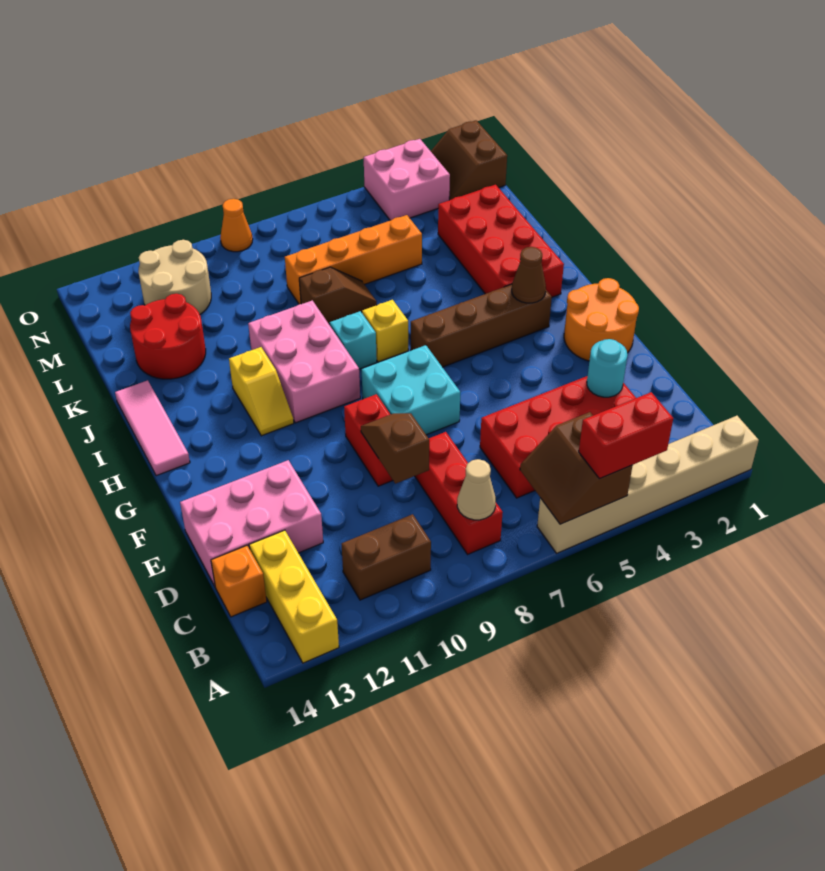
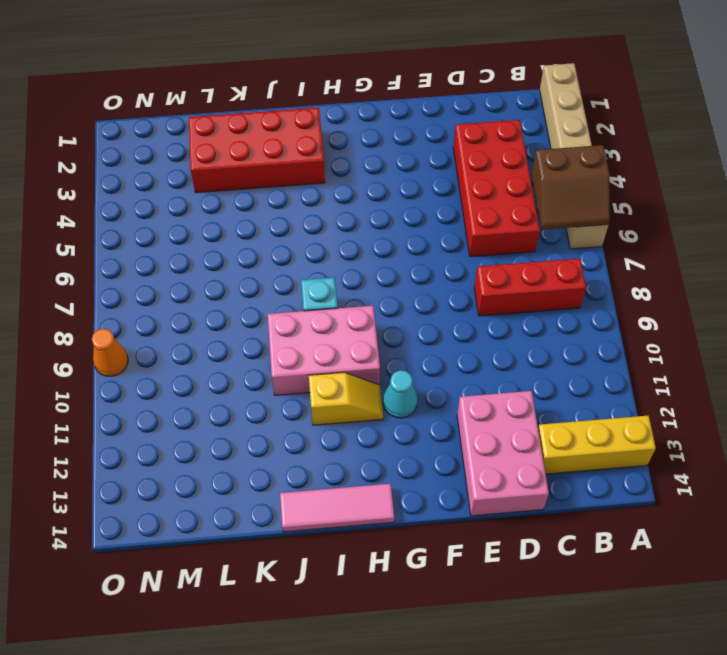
cyan cone G11 level 1 -> none
none -> brown brick B10:B11 level 1
none -> orange brick C14 level 1
none -> red brick E9:F9 level 1
none -> orange round brick F1:G2 level 1

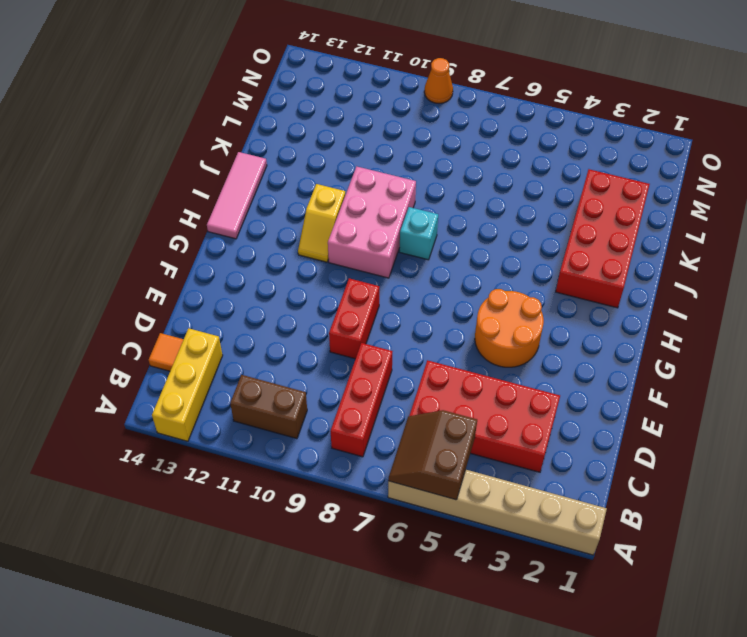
orange tile C14 level 1 -> orange brick C14 level 1
orange round brick F4:G5 level 1 -> orange round brick F1:G2 level 1
none -> pink brick D12:E14 level 1
none -> cyan brick F7:G8 level 1
none -> brown brick H3:H6 level 1
none -> yellow brick I7 level 1

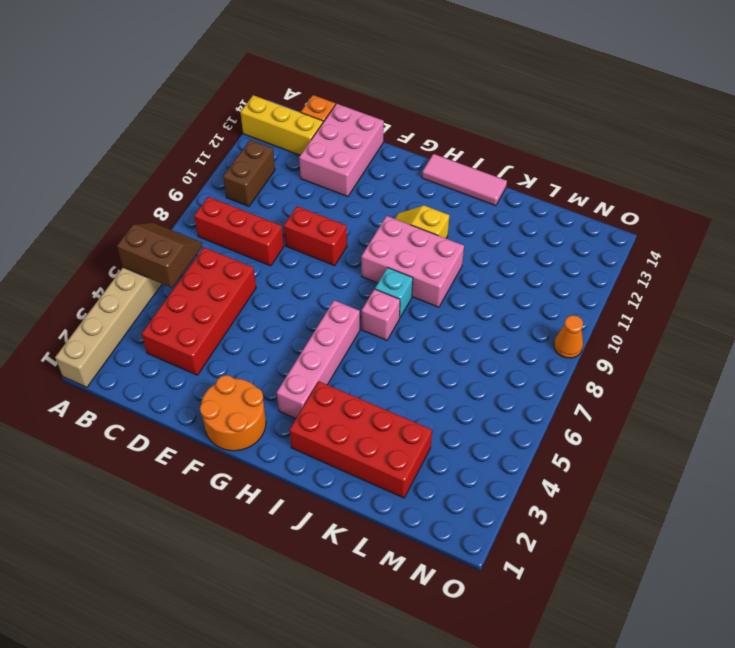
pink brick H3:H6 level 1 -> brown brick H3:H6 level 1
pink brick I7 level 1 -> yellow brick I7 level 1
none -> cyan brick F7:G8 level 1
none -> brown slope K7:K8 level 1 top 8
none -> red round brick K12:L13 level 1
none -> orange brick L5:L8 level 1

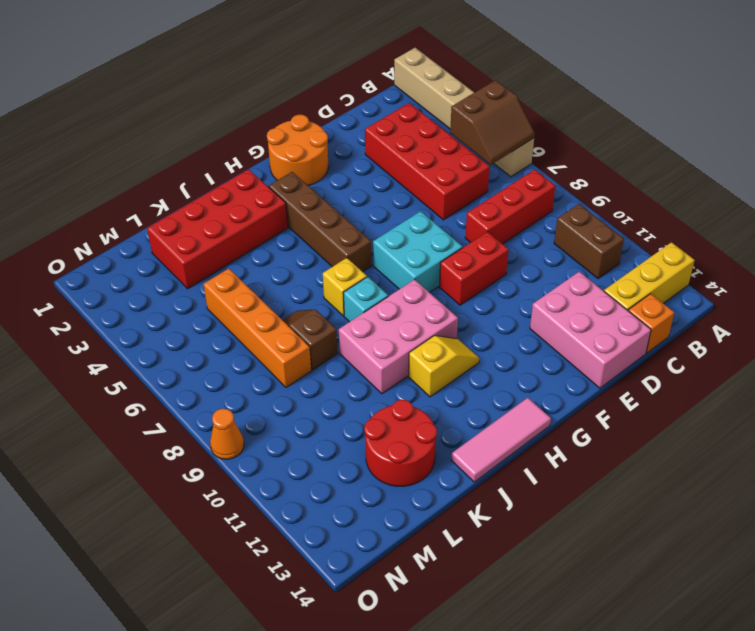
none -> tan round brick M11:N12 level 1
none -> brown slope N1:O2 level 1 top 1
none -> pink brick N3:O4 level 1
none -> tan cone B8 level 2

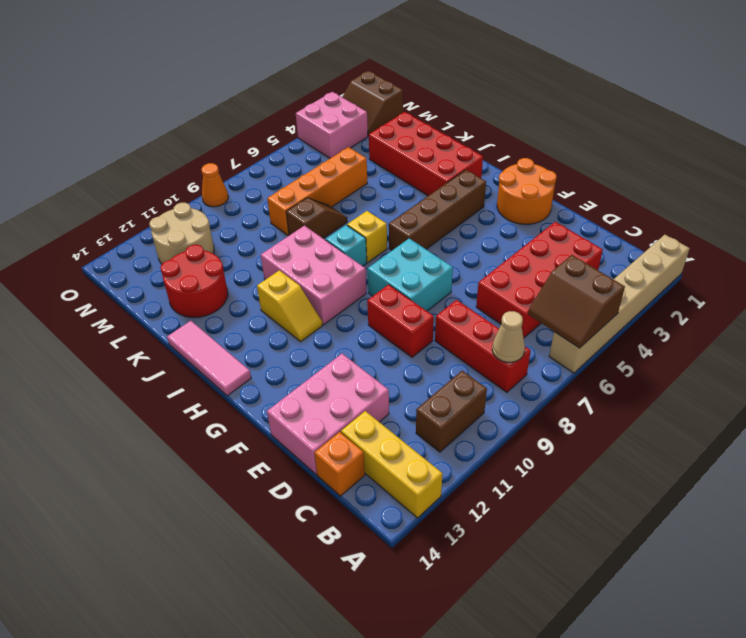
none -> cyan round brick D3 level 2
none -> brown slope D9:E9 level 2 top D
none -> brown cone H3 level 2
none -> red brick A4:A5 level 3

